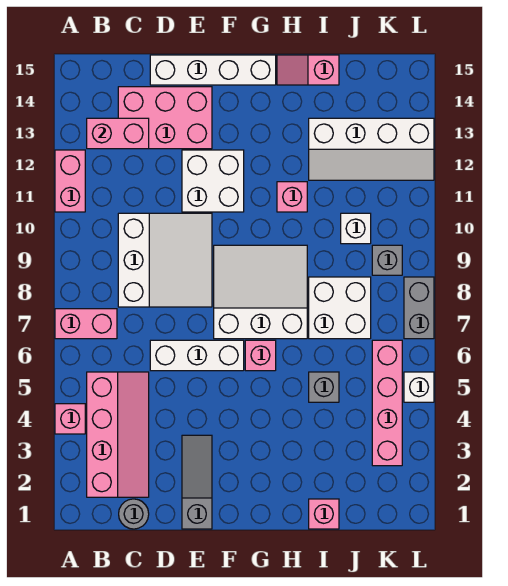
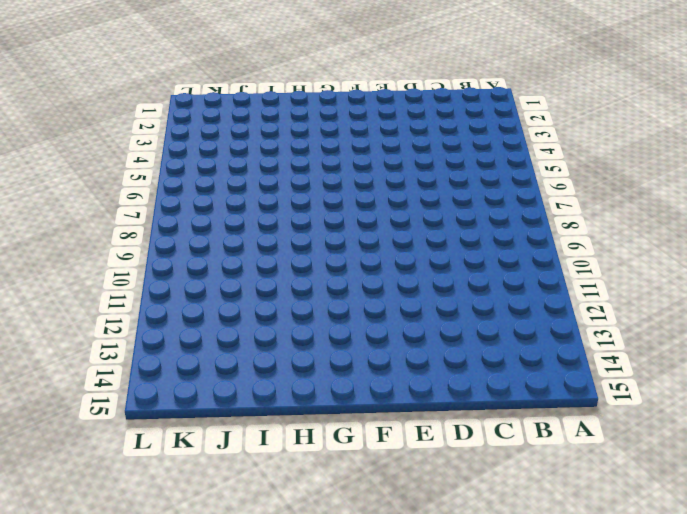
none -> pink brick A4 level 1
none -> pink brick A7:B7 level 1
none -> pink brick A11:A12 level 1

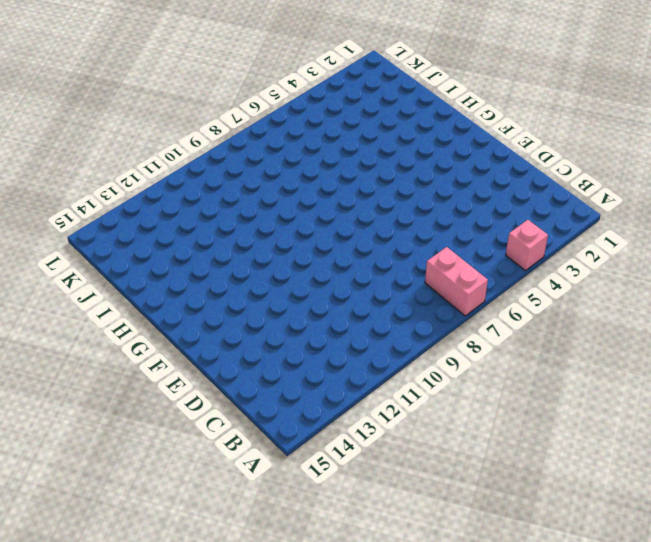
none -> pink brick A11:A12 level 1
none -> pink slope B2:C5 level 1 top B
none -> grey round brick C1 level 1

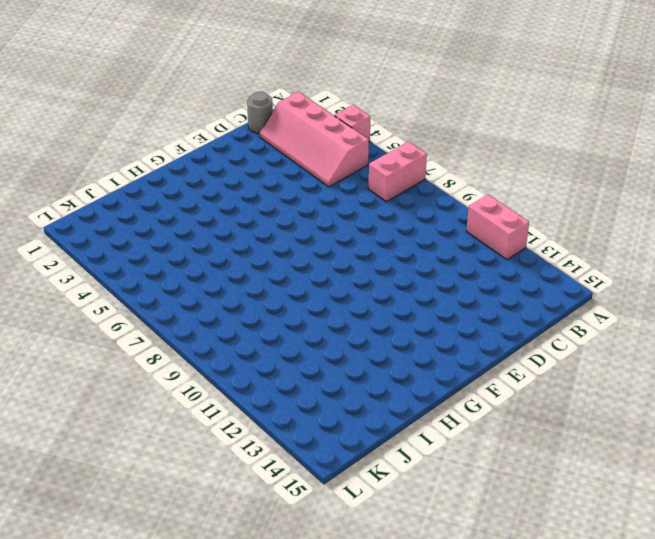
none -> white slope C8:E10 level 1 top C
none -> pink brick C13:E14 level 1
none -> white brick D6:F6 level 1

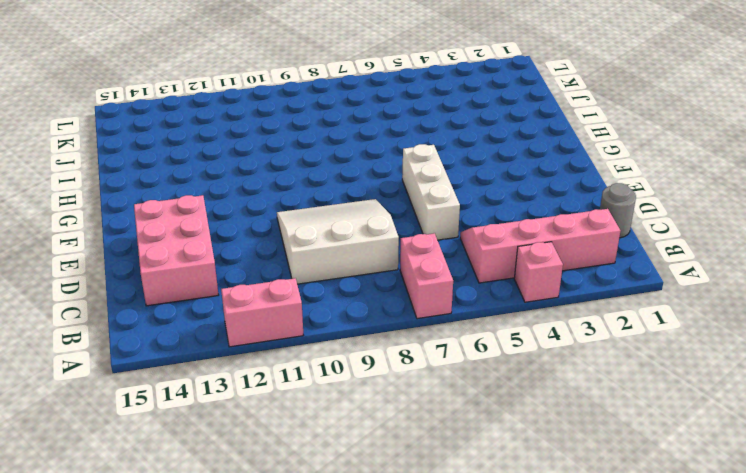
none -> white brick D15:G15 level 1
none -> grey slope E1:E3 level 1 top 1
none -> white brick E11:F12 level 1

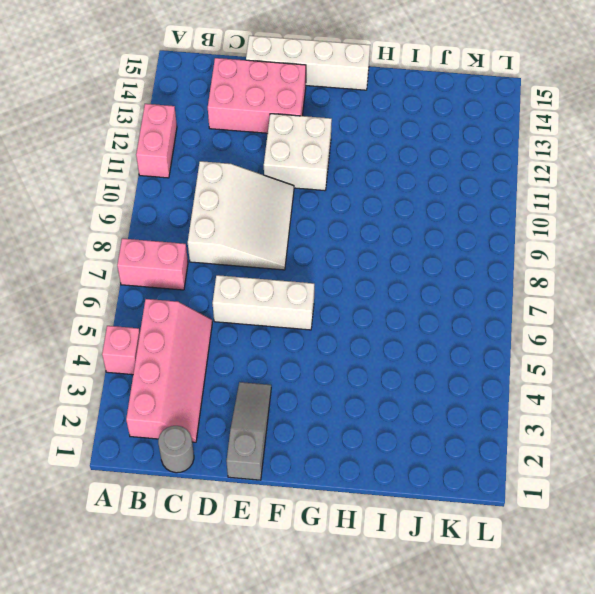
none -> white slope F7:H9 level 1 top 7
none -> pink brick G6 level 1
none -> pink brick H11 level 1

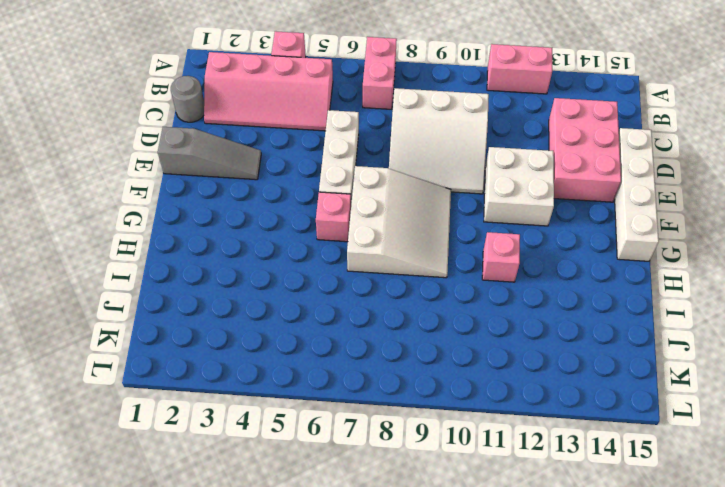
none -> pink slope H15:I15 level 1 top I
none -> pink brick I1 level 1
none -> grey brick I5 level 1

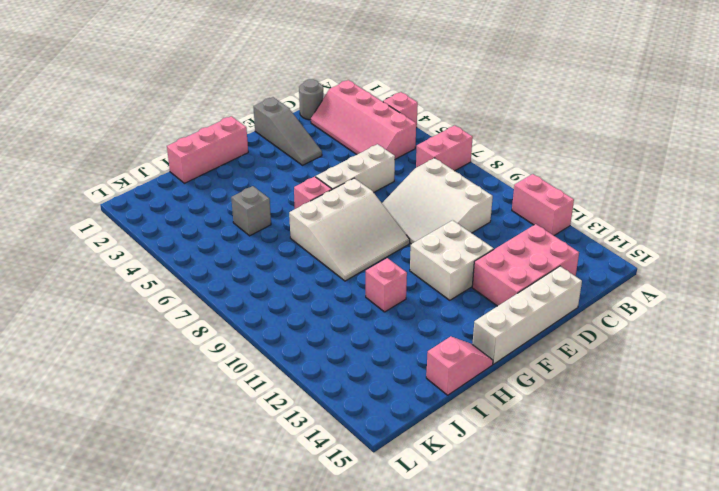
pink brick G1:I1 level 1 -> pink brick I1 level 1
none -> white brick I7:J8 level 1
none -> white slope I12:L13 level 1 top 13
none -> white brick J10 level 1

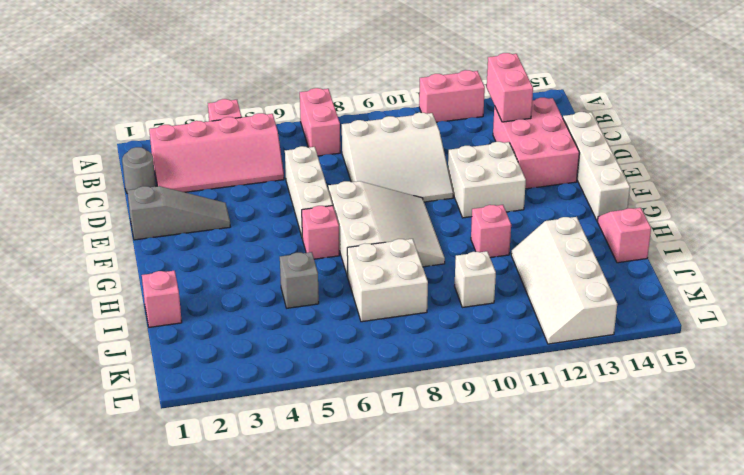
none -> pink brick K3:K6 level 1
none -> grey brick K9 level 1
none -> white brick L5 level 1

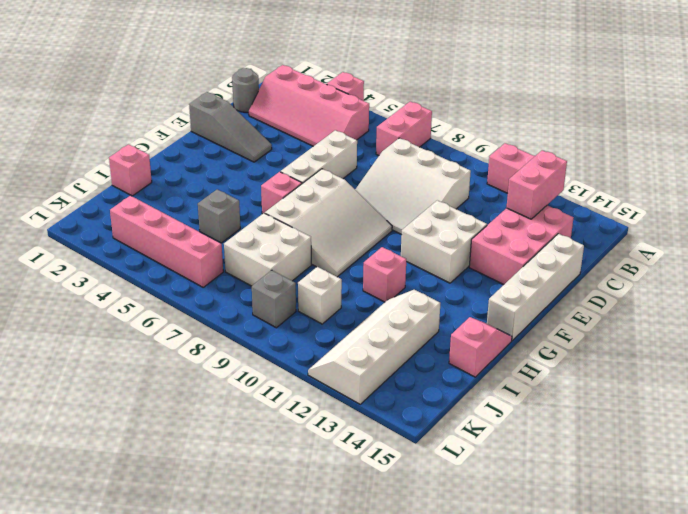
none -> white brick L5 level 1
none -> grey brick L7:L8 level 1

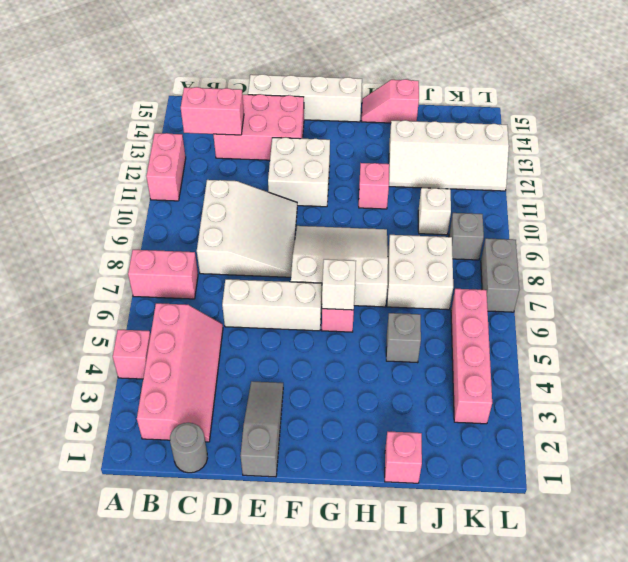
white brick G6 level 2 -> white brick L5 level 1

